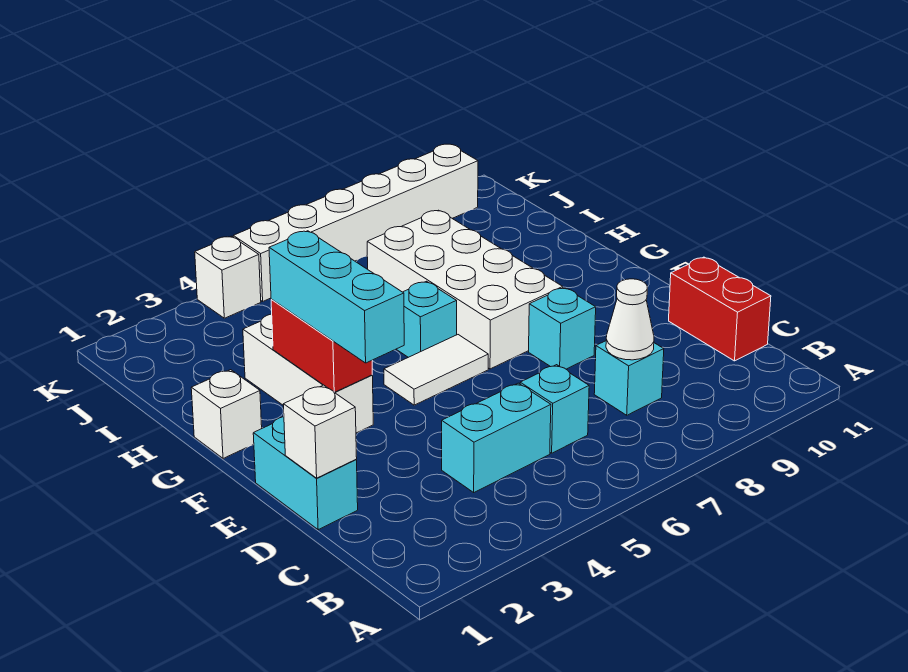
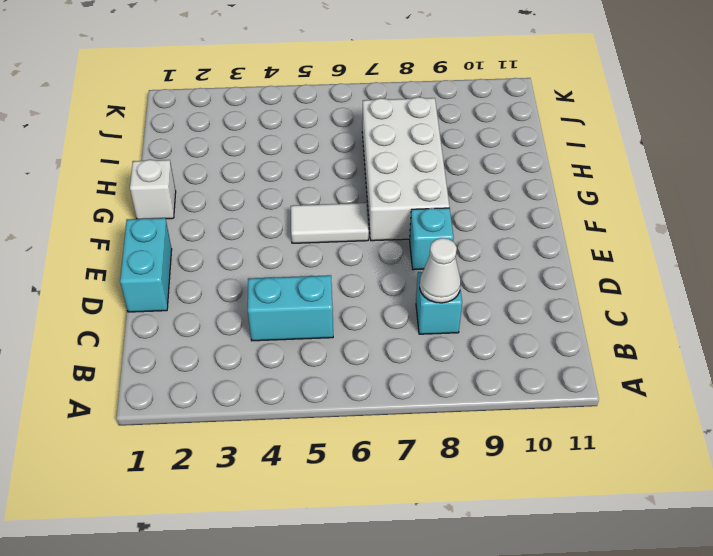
none -> cyan brick C6 level 1
none -> red brick C11:D11 level 1
none -> white brick F3:H3 level 1

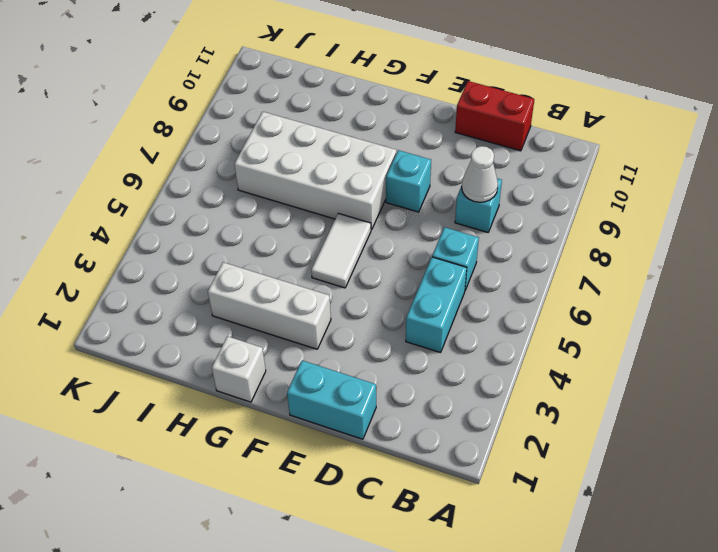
none -> cyan brick G6 level 1
none -> white brick K4 level 1
none -> white brick K5:K10 level 1

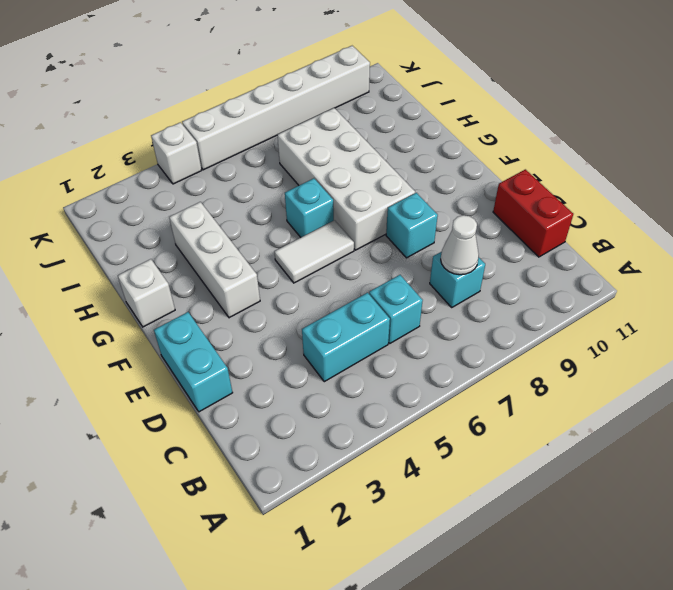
none -> white brick D1 level 2
none -> red brick F3:G3 level 2
none -> cyan brick E3:G3 level 3

